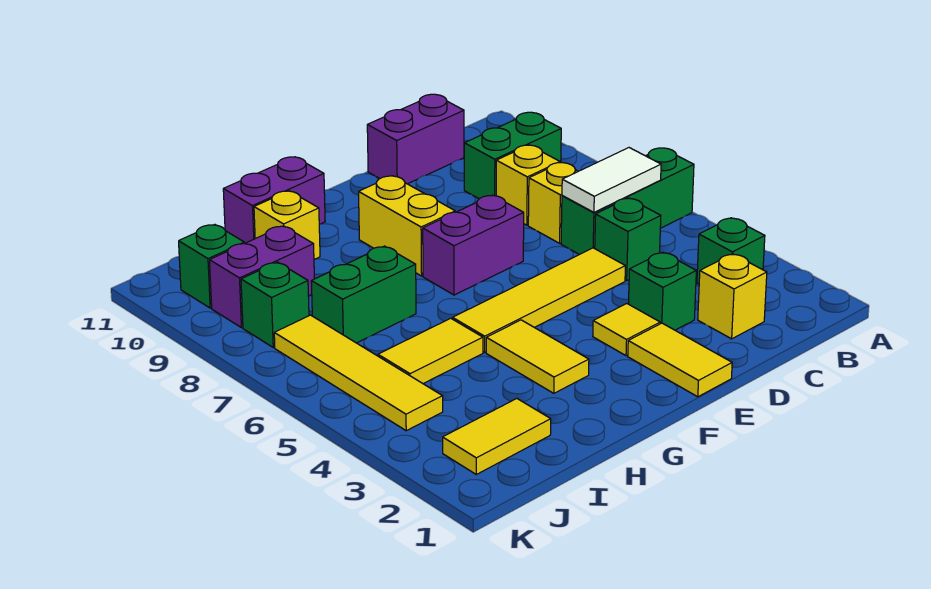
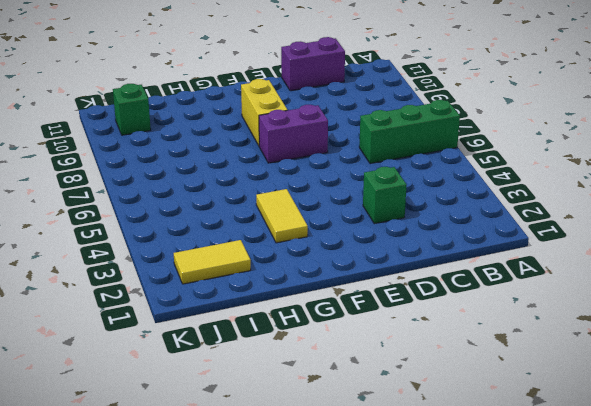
none -> green brick B3 level 1
none -> green brick B9:C9 level 1
none -> yellow brick C2 level 1

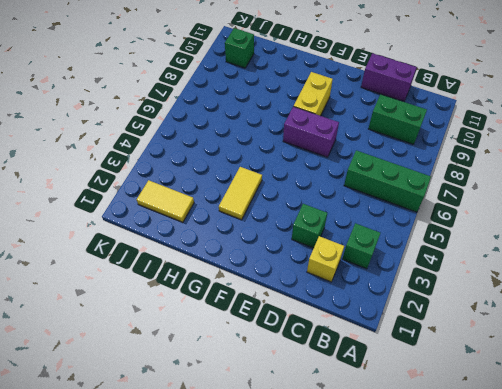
none -> green brick C5 level 1
none -> yellow brick C7 level 1
none -> yellow brick C8 level 1

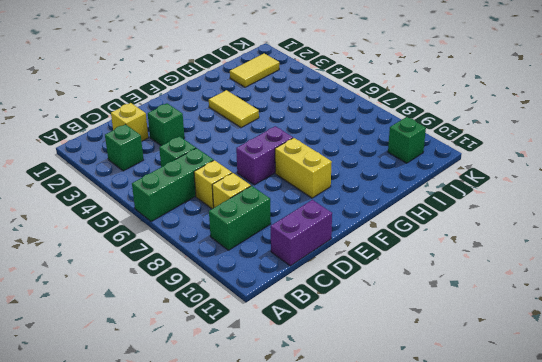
none -> yellow tile D5:G5 level 1
none -> yellow tile E1:E2 level 1
none -> yellow tile E3 level 1

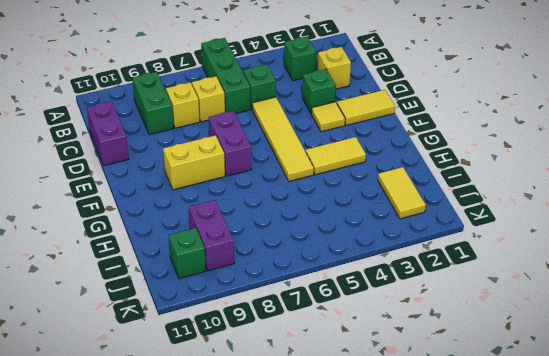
none -> purple brick G11:H11 level 1
none -> yellow tile H5:I5 level 1
none -> green brick H7:I7 level 1

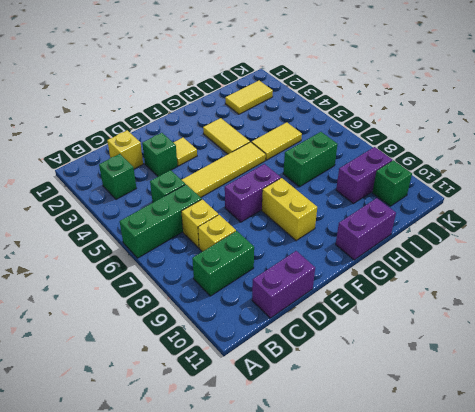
none -> yellow tile E1:E2 level 1
none -> yellow brick H10 level 1
none -> yellow tile J4:J7 level 1

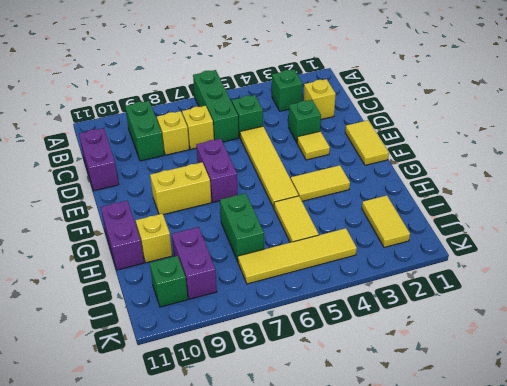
yellow tile E1:F1 level 1 -> yellow tile E1:E2 level 1
none -> green brick J8 level 1
none -> white tile B6:C6 level 2

